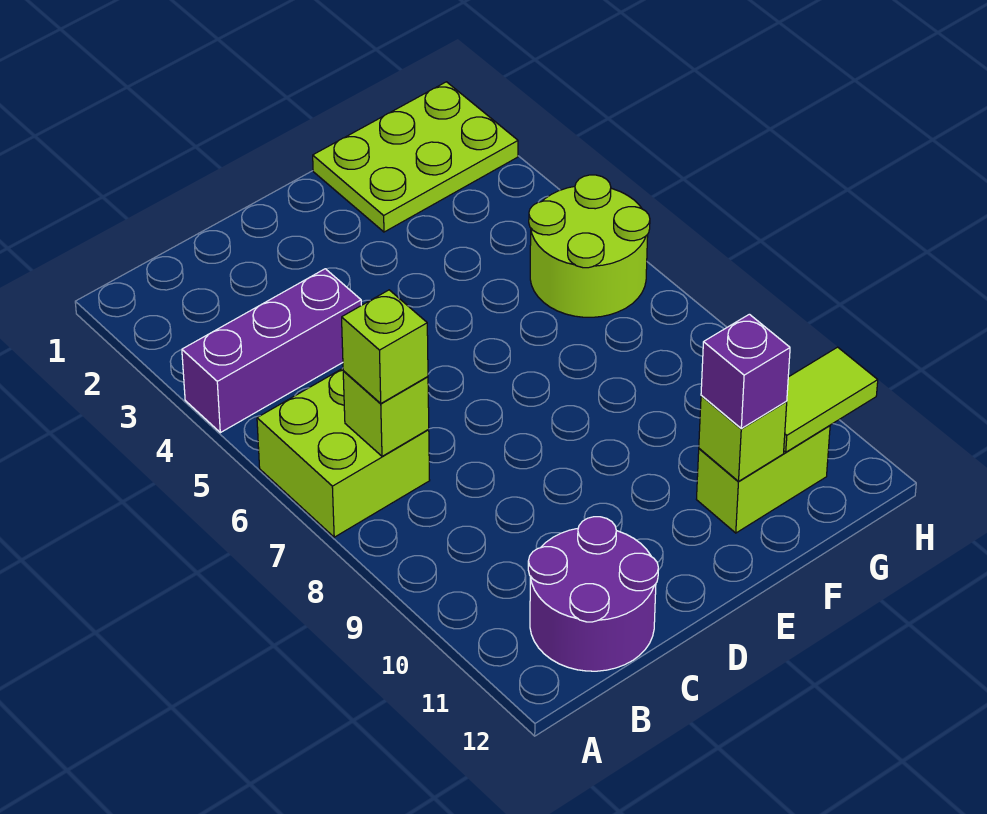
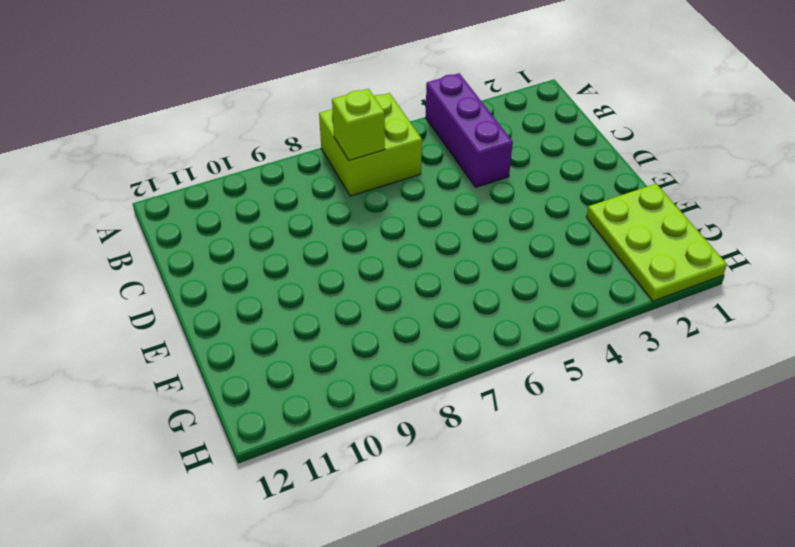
none -> purple round brick B11:C12 level 1
none -> lime brick F11:G11 level 1

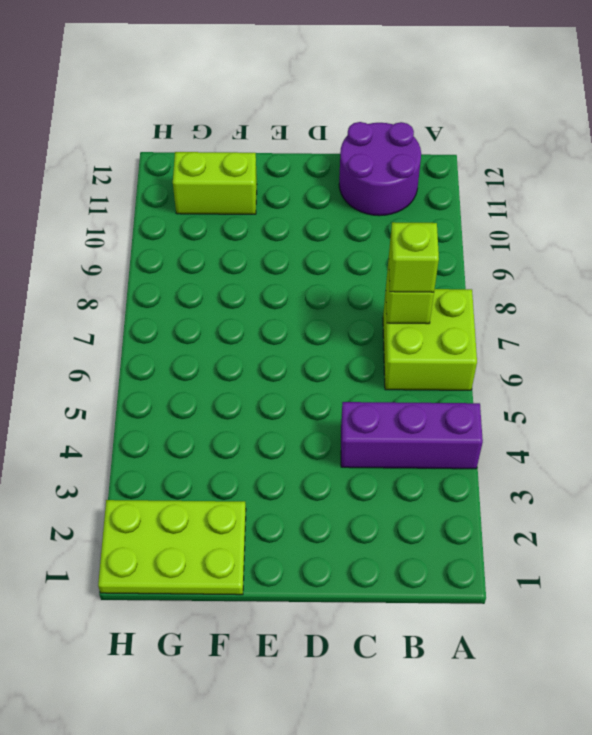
none -> lime round brick G5:H6 level 1
none -> lime brick F11 level 2

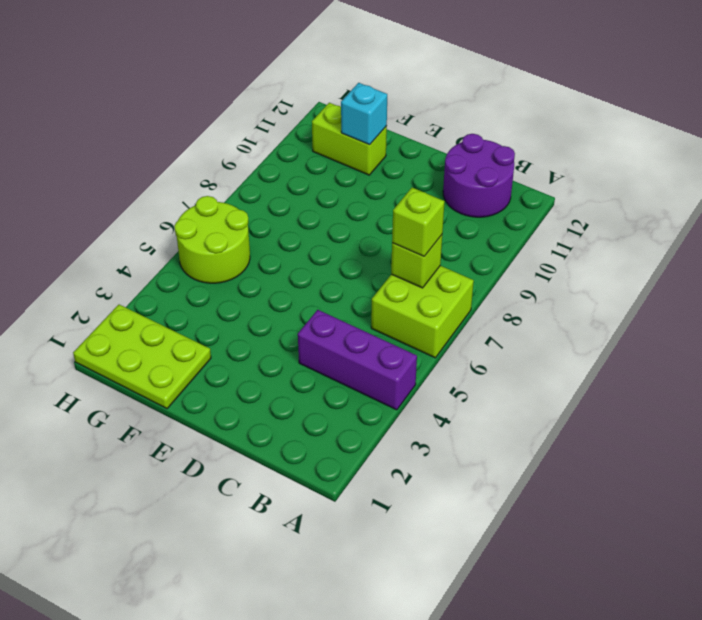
cyan brick F11 level 2 -> lime brick F11 level 2
none -> lime tile G11:H11 level 2
none -> purple brick F11 level 3

